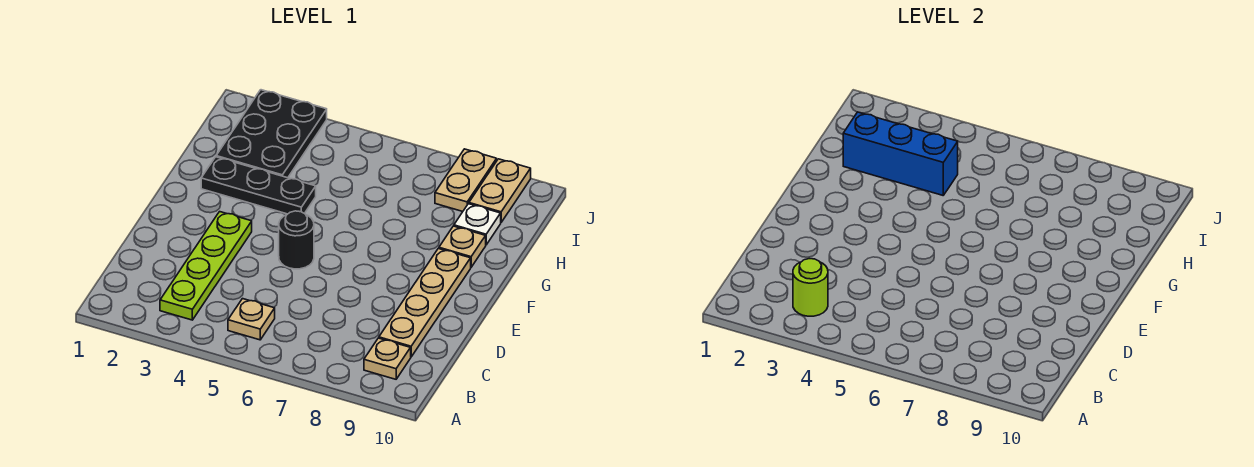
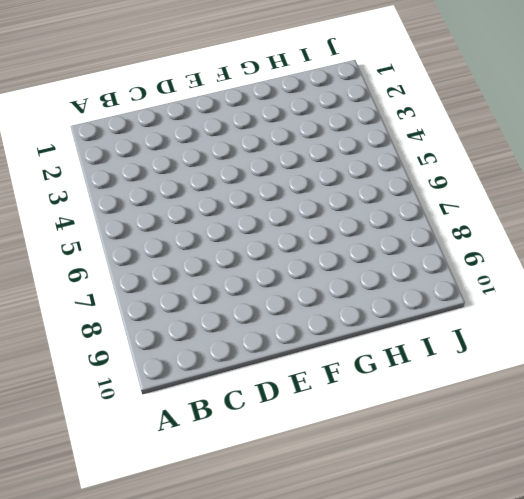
none -> lime plate B3:E3 level 1
none -> tan plate B5 level 1
none -> tan plate B9 level 1

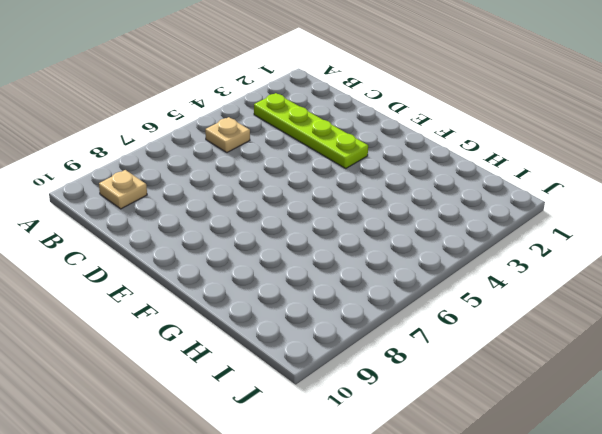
none -> tan plate C9:F9 level 1
none -> black round brick E5 level 1
none -> black plate G2:G4 level 1

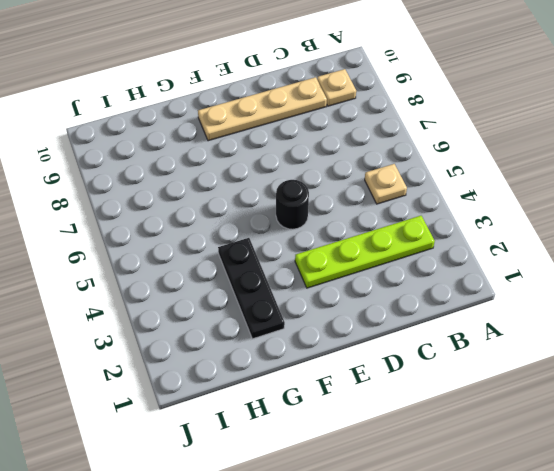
none -> tan plate G9 level 1
none -> black plate H2:J3 level 1
none -> white plate H9 level 1

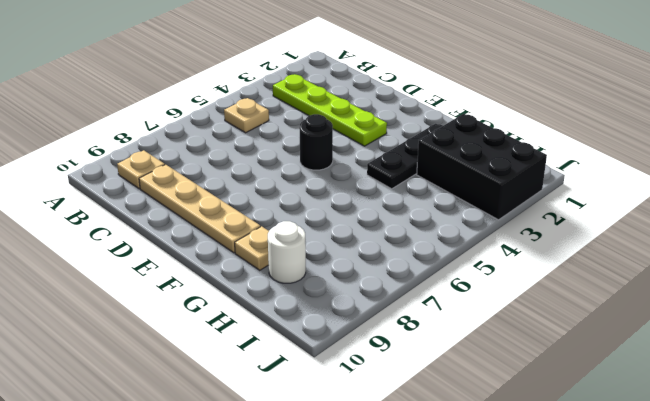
black brick H2:J3 level 1 -> black plate H2:J3 level 1
white round brick H9 level 1 -> white plate H9 level 1
none -> tan plate I8:J8 level 1
none -> tan plate I9:J9 level 1
none -> lime round brick B3 level 2

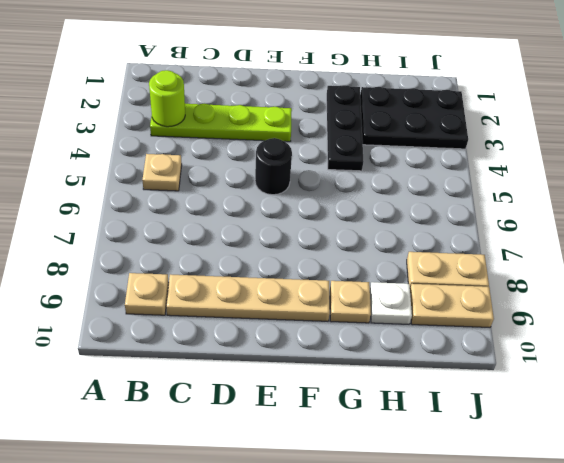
none -> blue brick H2:H4 level 2

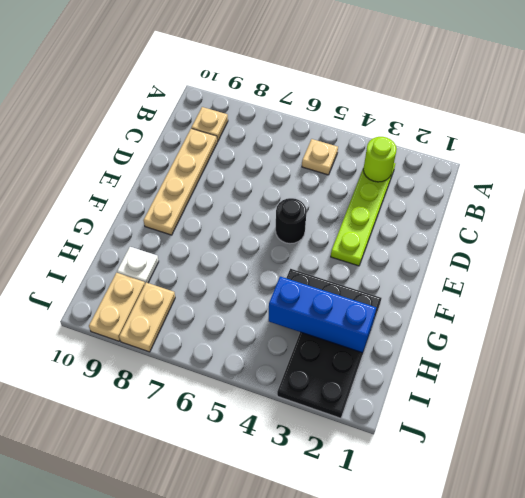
none -> tan plate G9 level 1

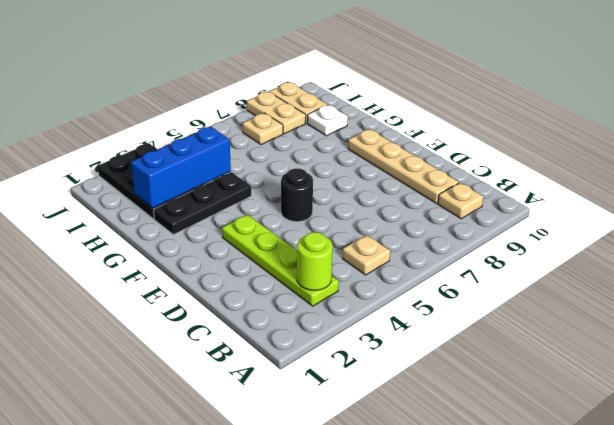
tan plate I7 level 1 -> tan plate G9 level 1

